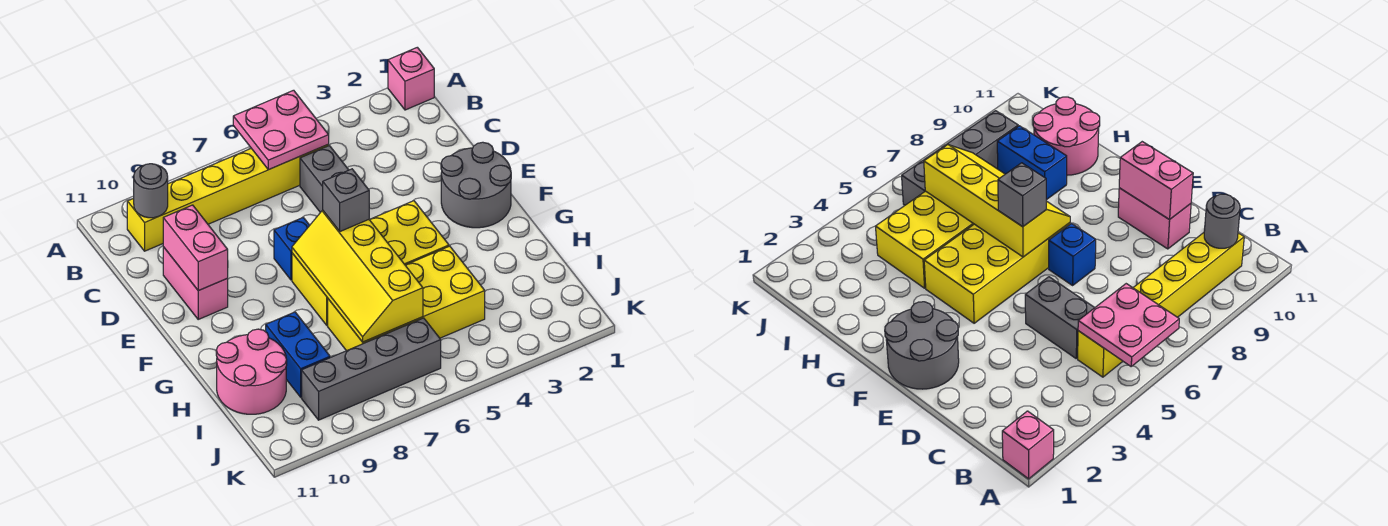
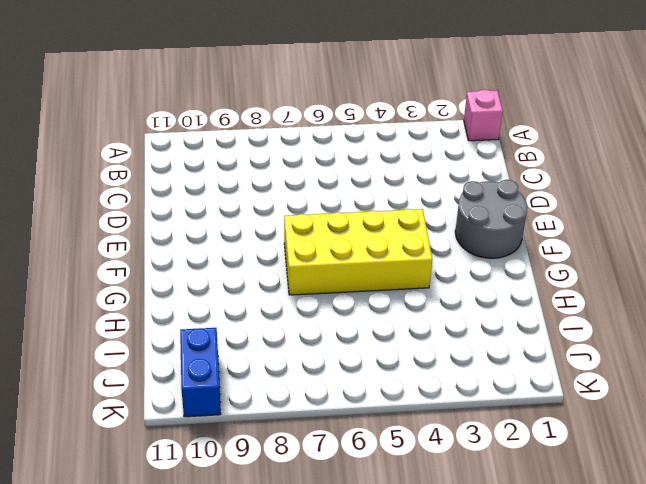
blue brick J10:K10 level 1 -> blue brick H9:I9 level 1
none -> yellow brick B5:B10 level 1
none -> grey brick C5:D5 level 1
none -> pink brick D10:E10 level 1

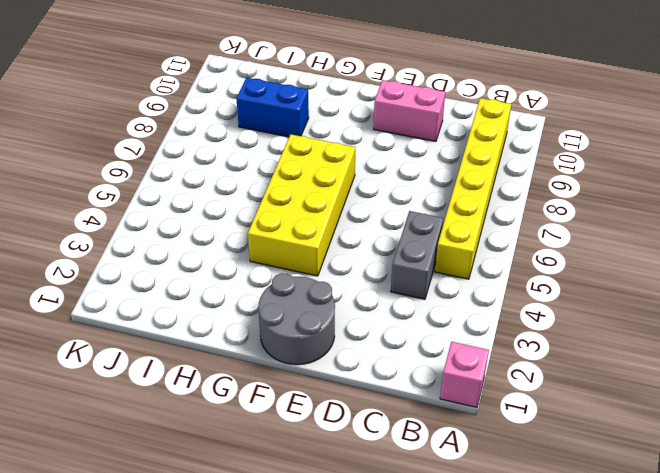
grey brick C4:C5 level 1 -> grey brick C5:D5 level 1
none -> blue brick E7 level 1
none -> yellow brick H4:I7 level 1
none -> pink round brick H10:I11 level 1

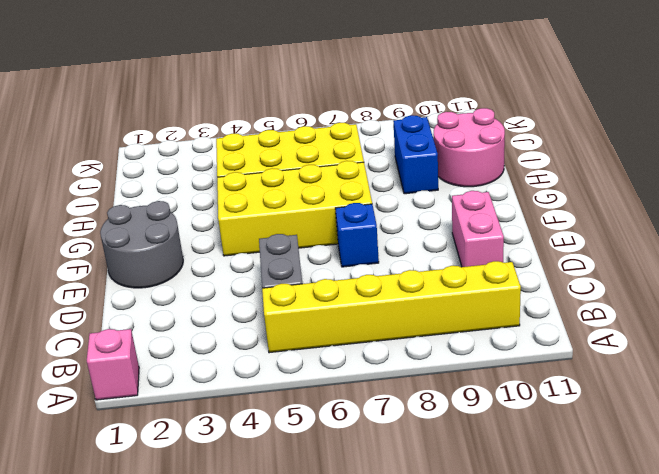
none -> grey brick J6:J9 level 1
none -> pink plate A5:B6 level 2
none -> grey round brick B10 level 2

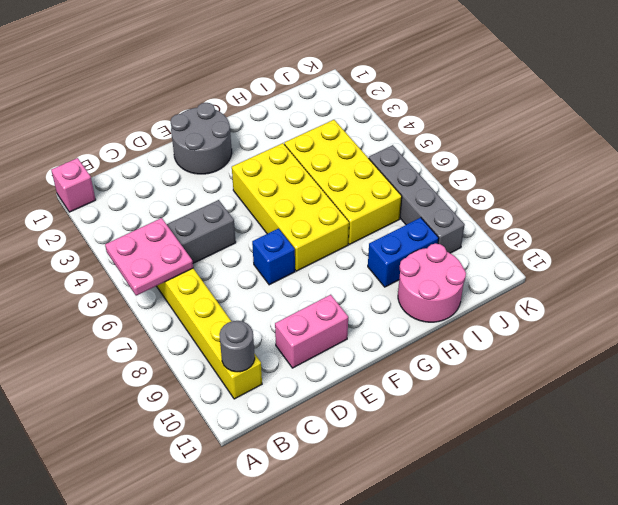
none -> pink brick D10:E10 level 2
none -> yellow slope F6:I7 level 2 top 6
none -> grey brick F6 level 3

